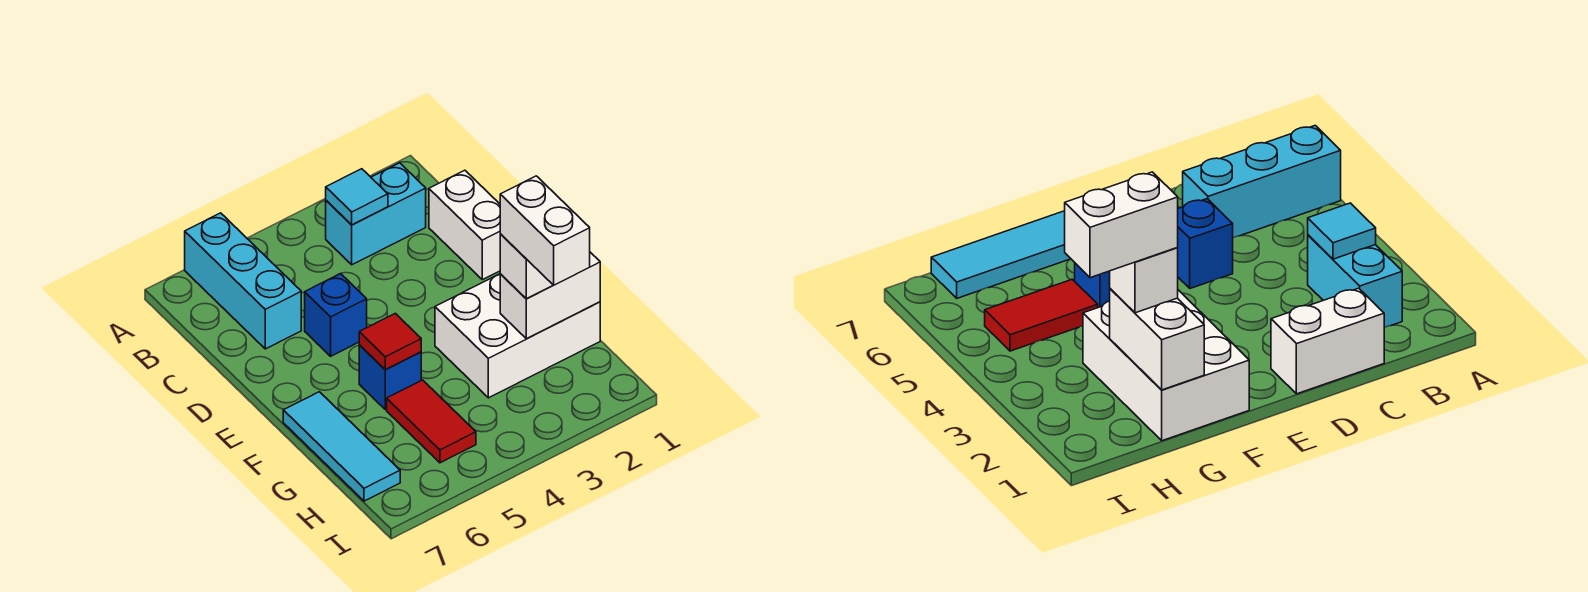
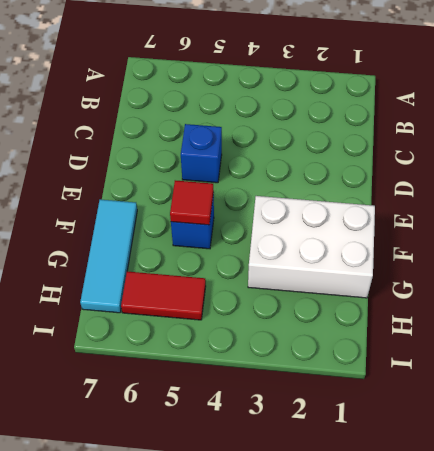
red tile H5:H6 level 1 -> red tile G5:H5 level 1
none -> cyan brick A6:C6 level 1
none -> cyan brick B2:B3 level 1
none -> white brick C1:D1 level 1

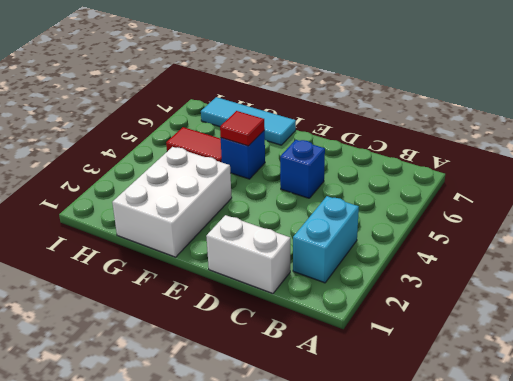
none -> cyan brick A6:C6 level 1
none -> cyan tile B3 level 2
none -> white brick G1:G2 level 2

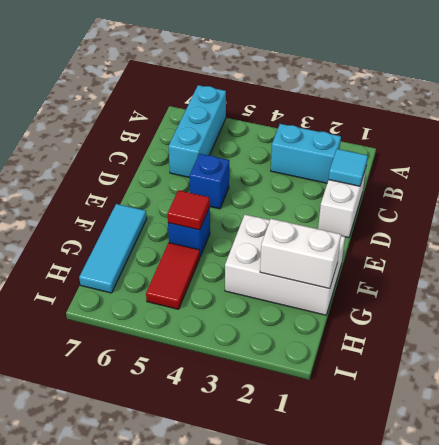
cyan tile C1 level 2 -> cyan tile B3 level 2
none -> white brick G2 level 3
none -> white brick G2:H2 level 4

